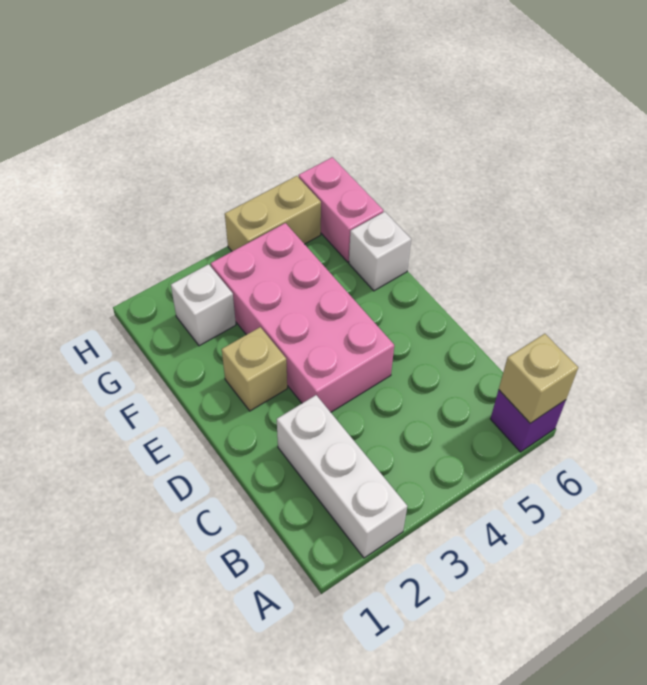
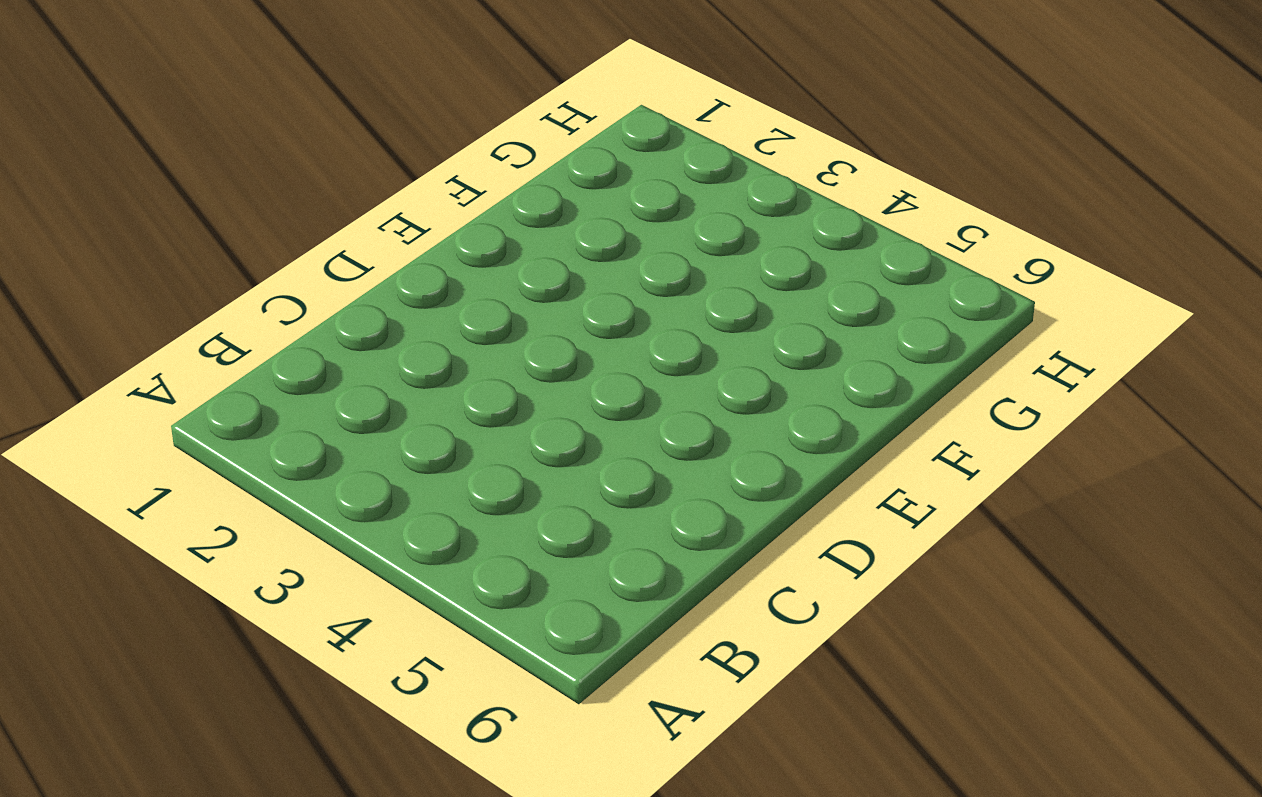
none -> white brick A2:C2 level 1
none -> purple brick A6 level 1

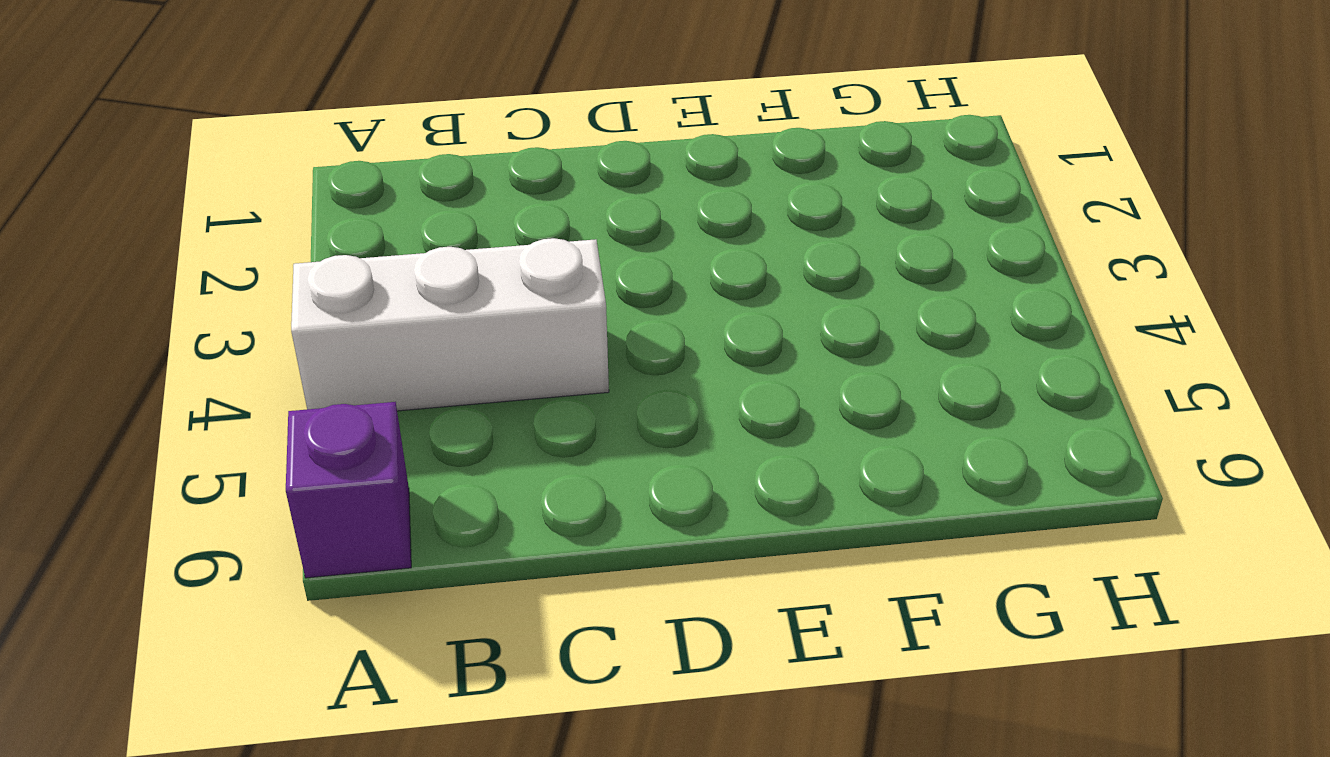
white brick A4:C4 level 1 -> white brick A2:C2 level 1
none -> pink brick D3:G4 level 1
none -> tan brick E2 level 1

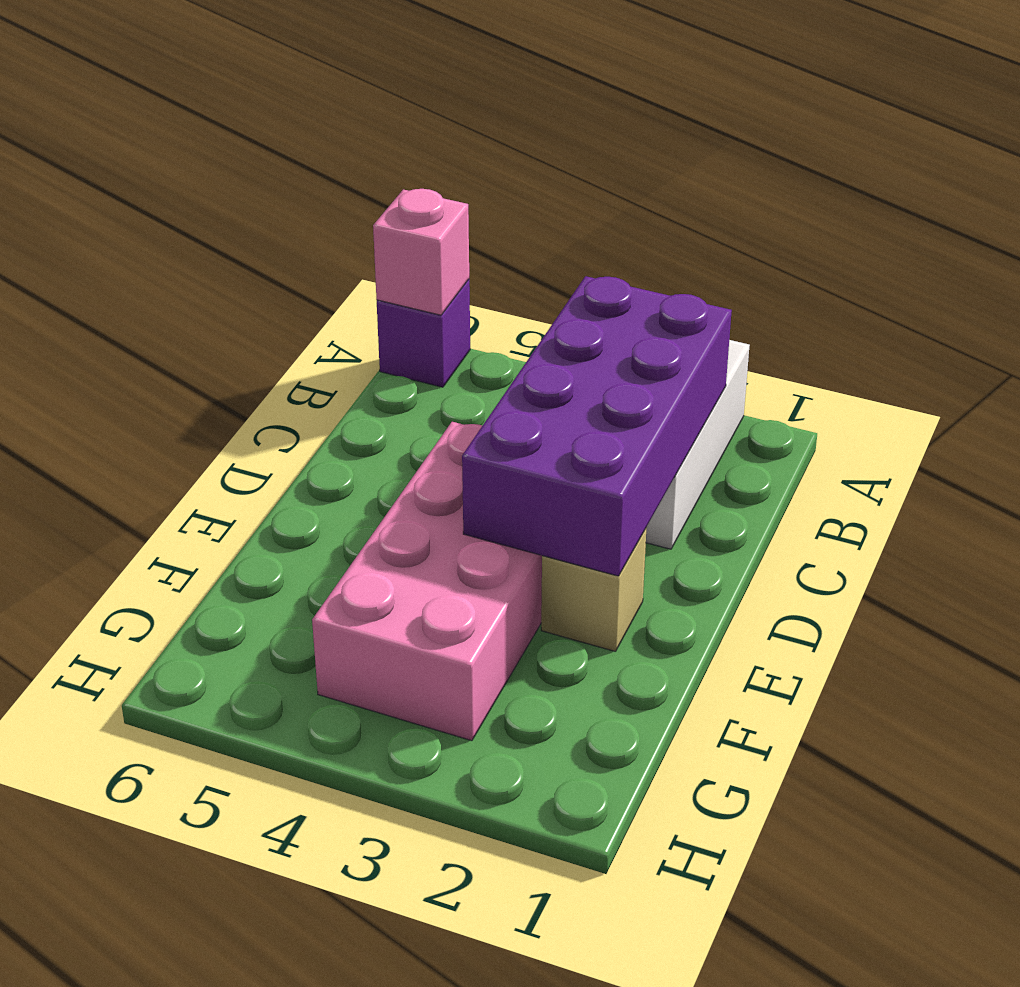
pink brick A6 level 2 -> tan brick A6 level 2
purple brick B2:E3 level 2 -> none
none -> white brick F6 level 1
none -> white brick G2 level 1

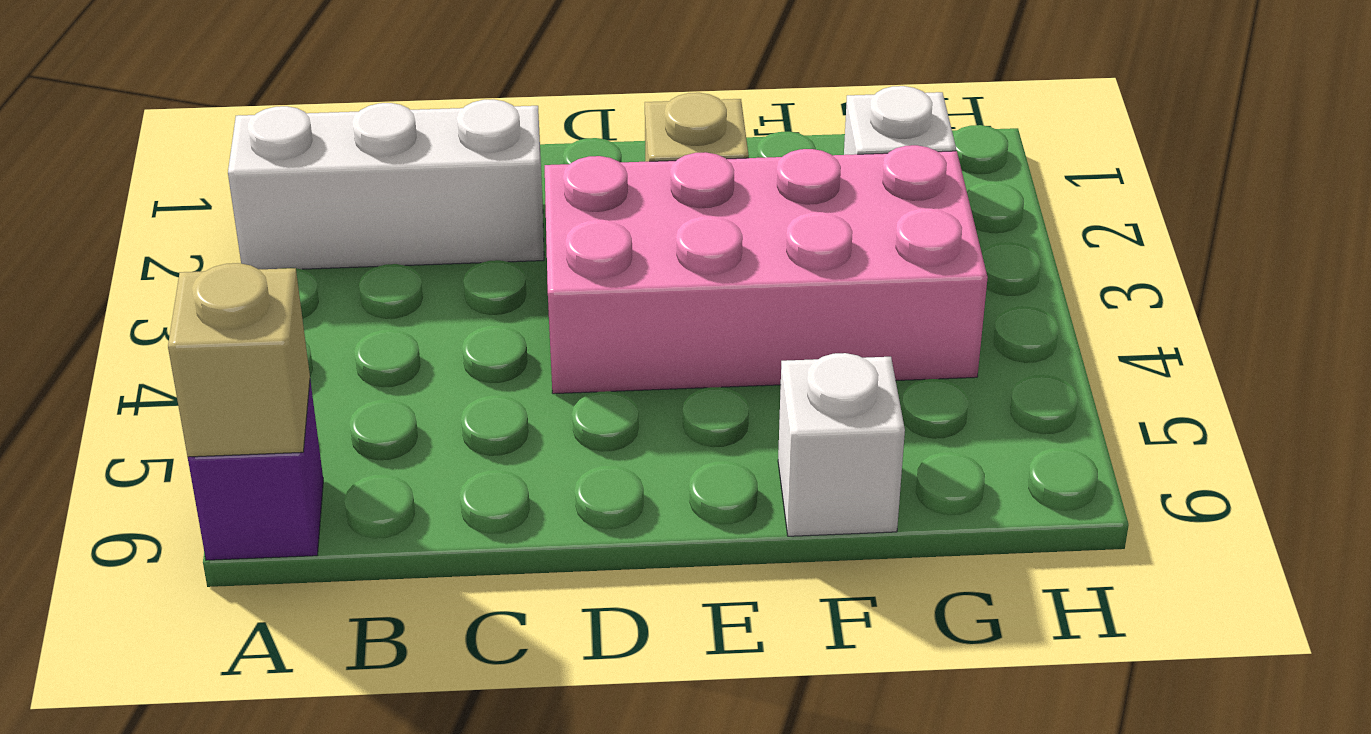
none -> pink brick G6:H6 level 1
none -> tan brick H4:H5 level 1

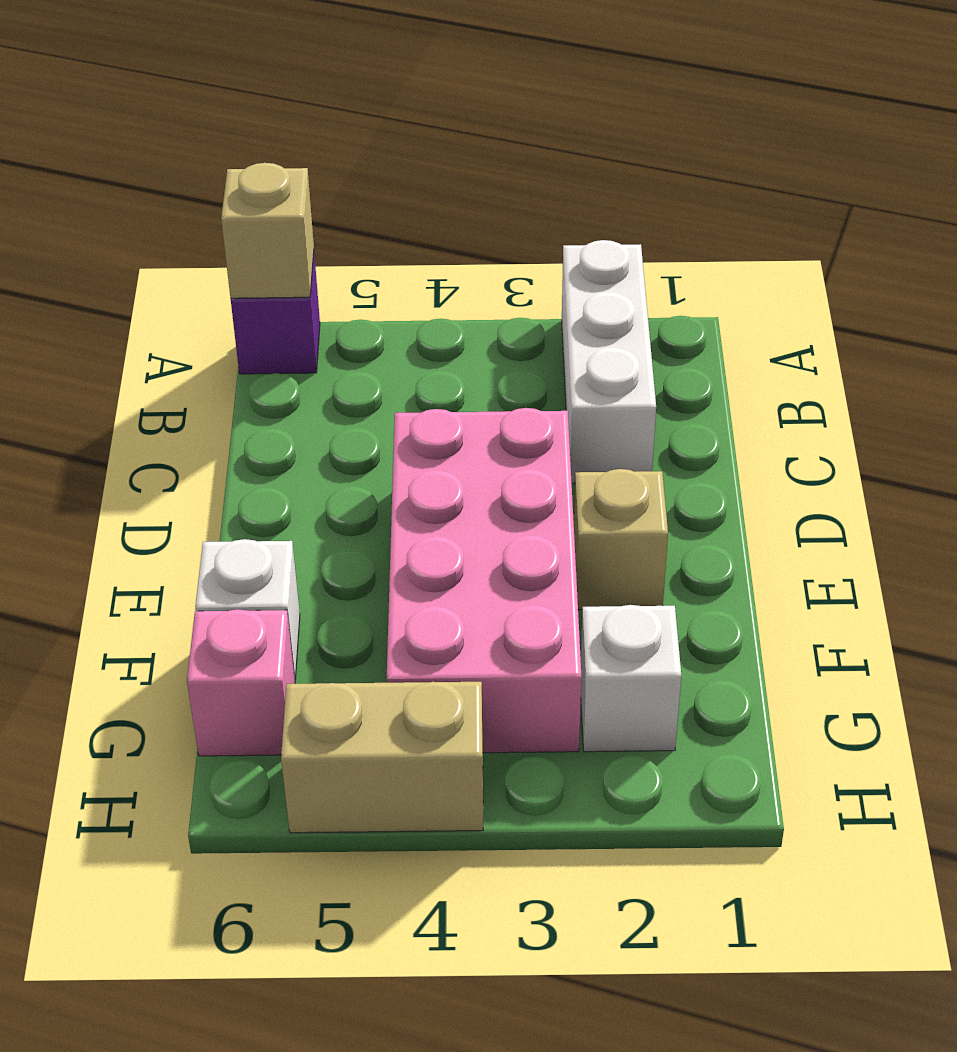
pink brick G6 level 1 -> pink brick G6:H6 level 1

